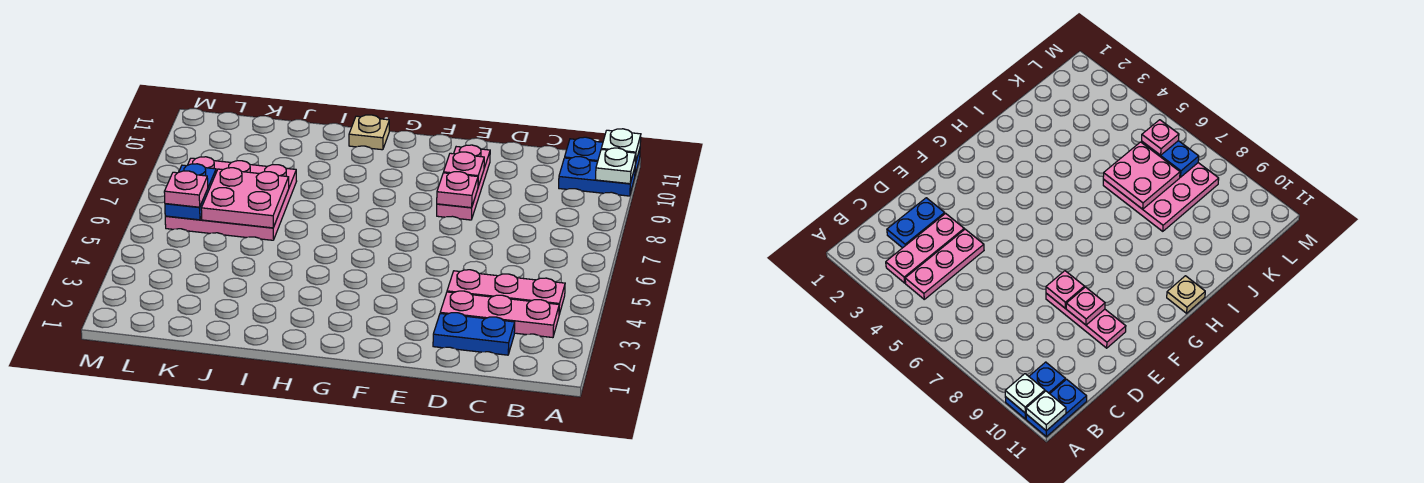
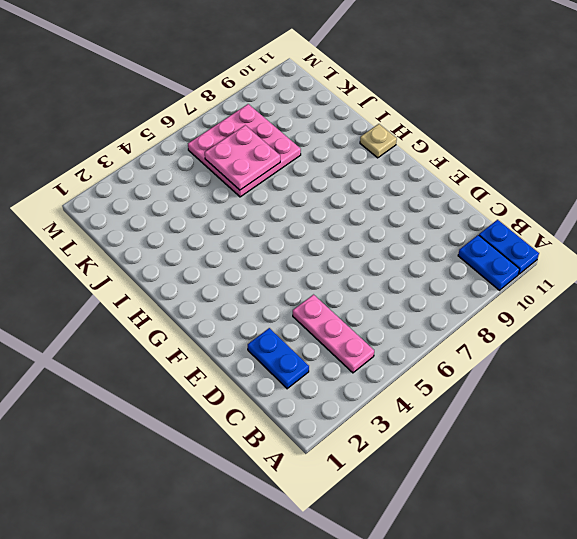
none -> pink plate B3:D3 level 1
none -> pink plate E8:E10 level 1
none -> white plate A10 level 2

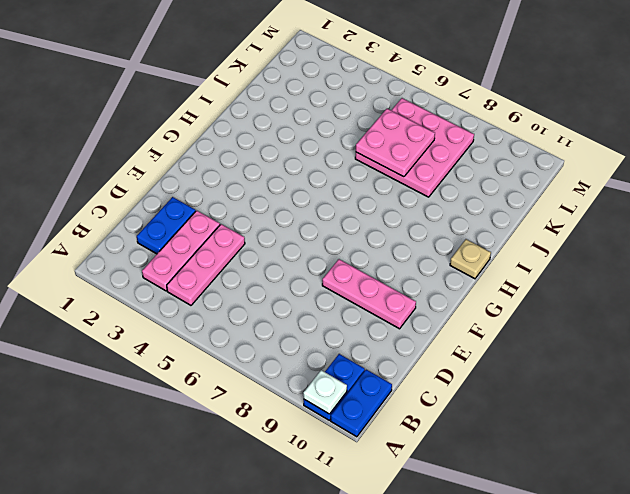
none -> white plate A11 level 2
none -> pink plate E8 level 2
none -> pink plate E9 level 2

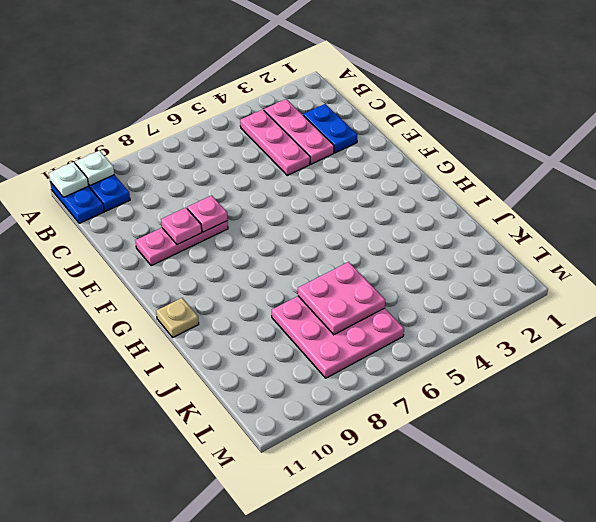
none -> blue plate L6:L7 level 2
none -> pink plate L6 level 3

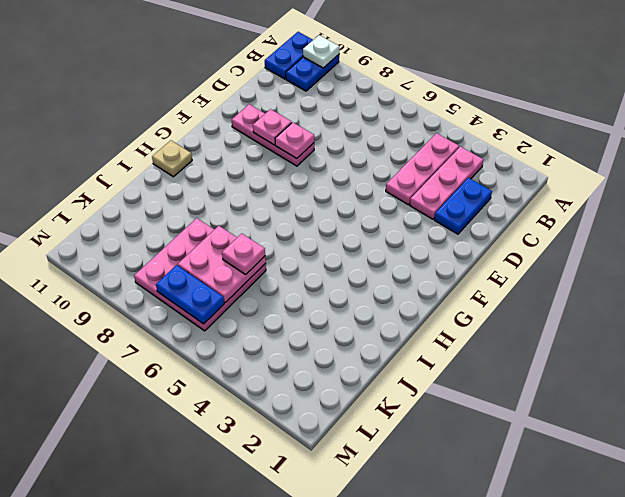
pink plate J6 level 3 -> pink plate L6 level 3
none -> white plate A11 level 2

